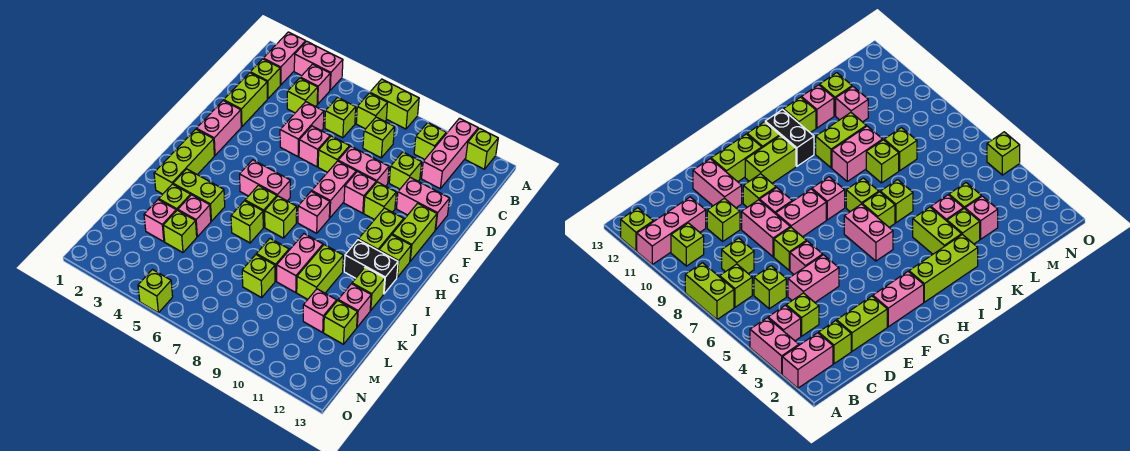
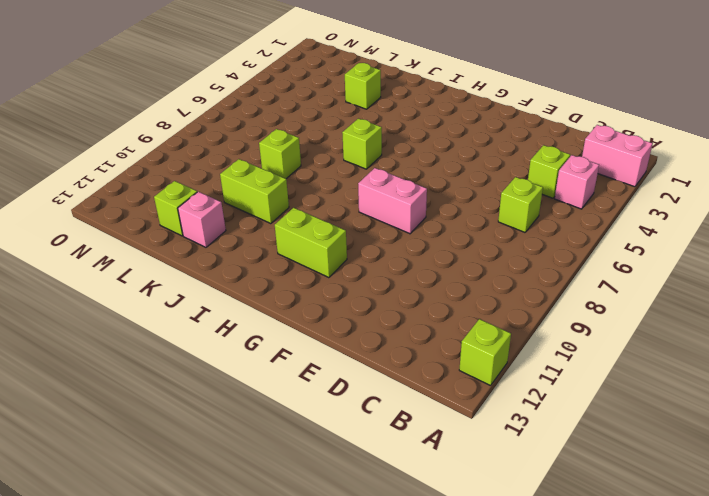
none -> pink brick A3:A4 level 1
none -> lime brick A7:A8 level 1
none -> pink brick A11:C11 level 1
none -> lime brick B7 level 1

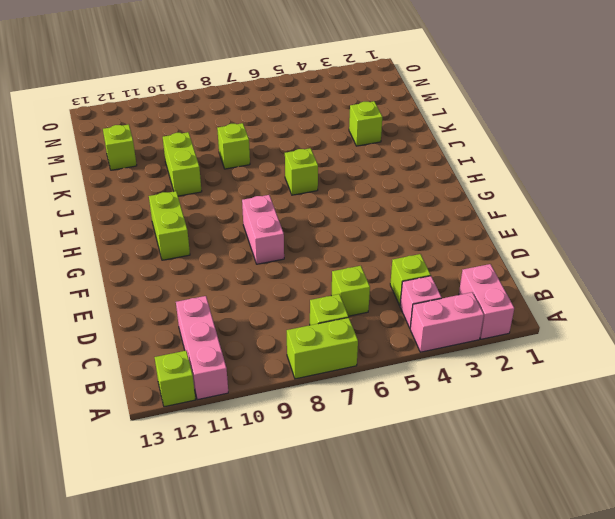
none -> lime brick B10 level 1
none -> lime brick C2 level 1
none -> lime brick C8 level 1
none -> lime brick D2:E2 level 1

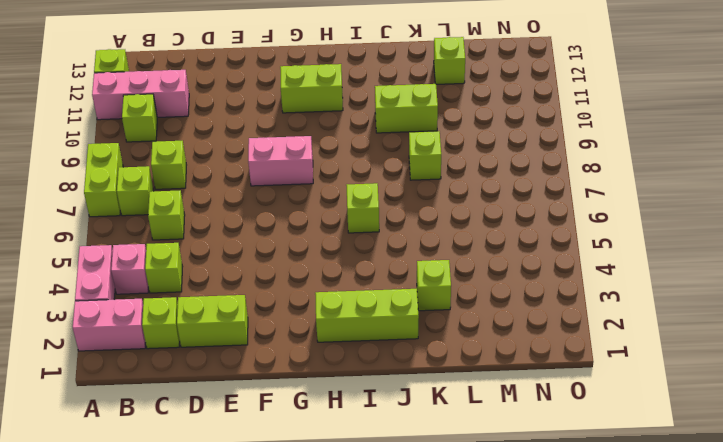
none -> pink brick D5:E5 level 1
none -> lime brick D10 level 1
none -> pink brick E6 level 1
none -> lime brick E7 level 1

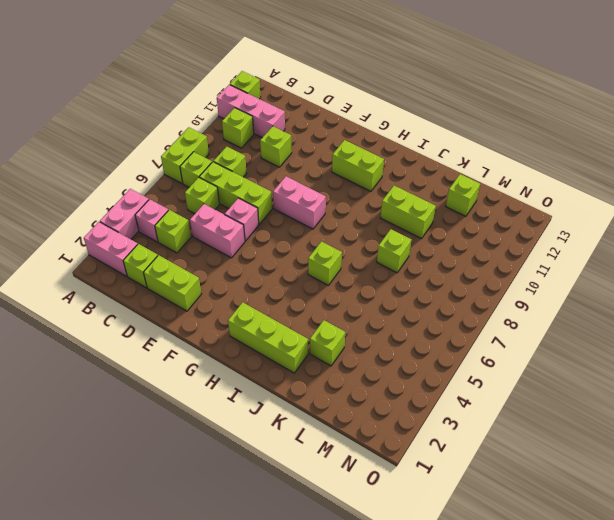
lime brick C7:E7 level 1 -> lime brick E7 level 1
none -> pink brick E8:E9 level 1
none -> pink brick E11:E12 level 1
none -> pink brick F2:G2 level 1
none -> pink brick F9 level 1

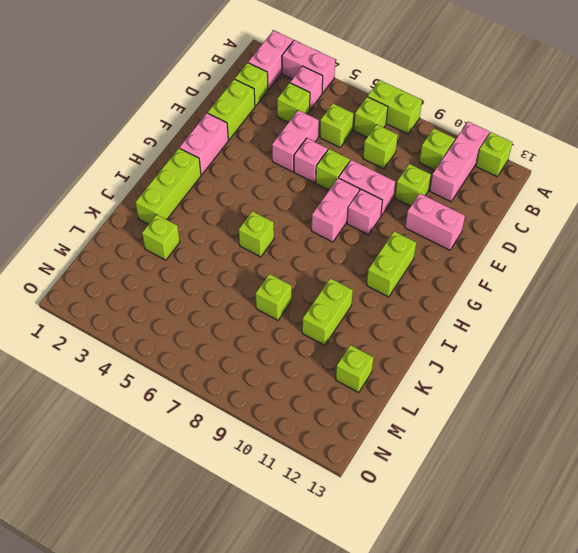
none -> lime brick F10 level 1
none -> lime brick F12:G12 level 1
none -> pink brick H5:H6 level 1
none -> pink brick H8 level 1

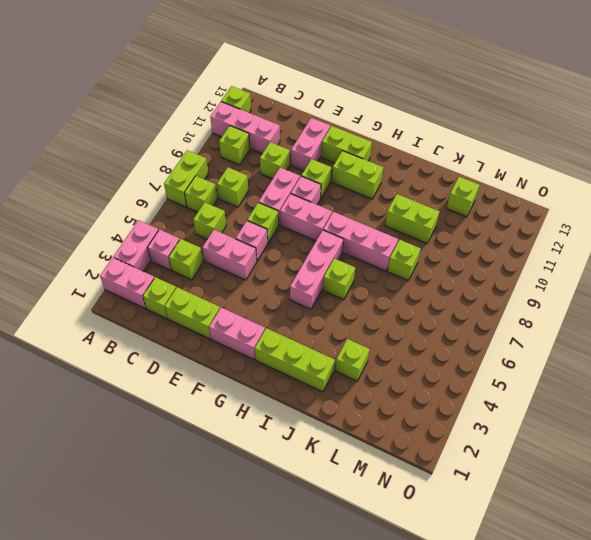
pink brick H5:H7 level 1 -> pink brick H5:H6 level 1
pink brick H8:J8 level 1 -> pink brick H8 level 1
none -> lime brick H12 level 1
none -> lime brick I7 level 1
none -> black brick I11:I12 level 1
none -> lime brick J3:J4 level 1

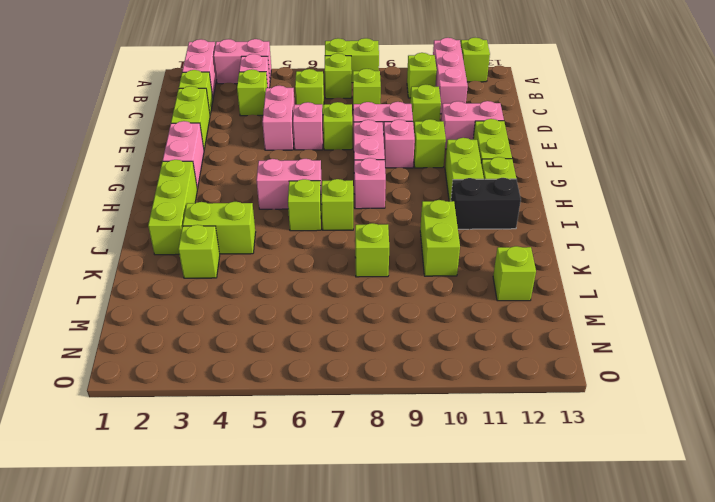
none -> lime brick J6 level 1
none -> pink brick J9:K9 level 1
none -> lime brick J12 level 1
none -> pink brick K4 level 1

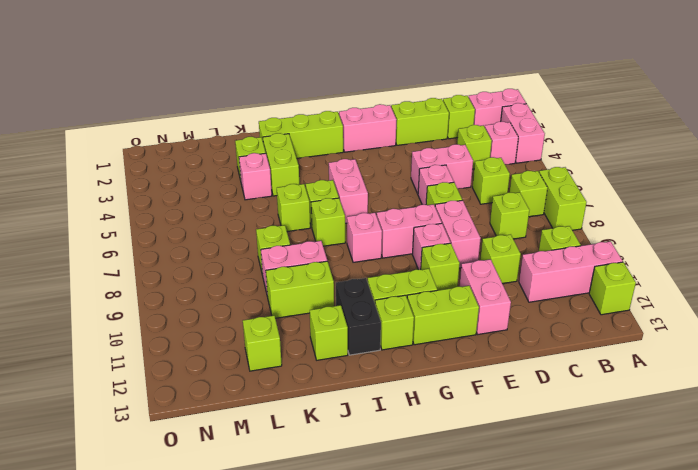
none -> pink brick K12 level 1
none -> pink brick L3 level 1
none -> lime brick L4 level 1
none -> lime brick L8 level 1

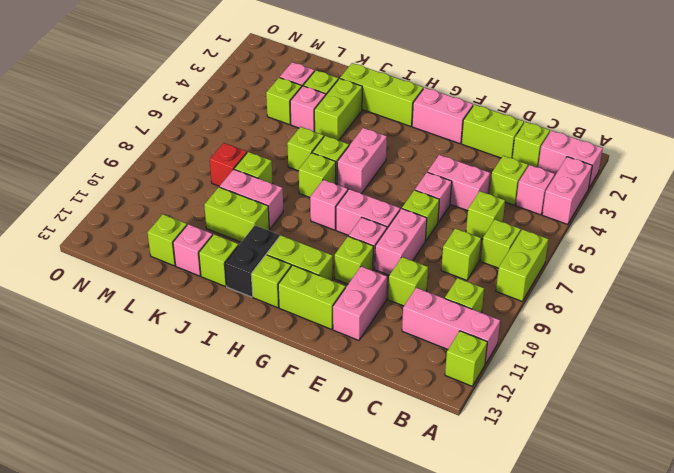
red brick L8 level 1 -> lime brick L8 level 1
none -> pink brick L11 level 1
none -> lime brick O5 level 1

